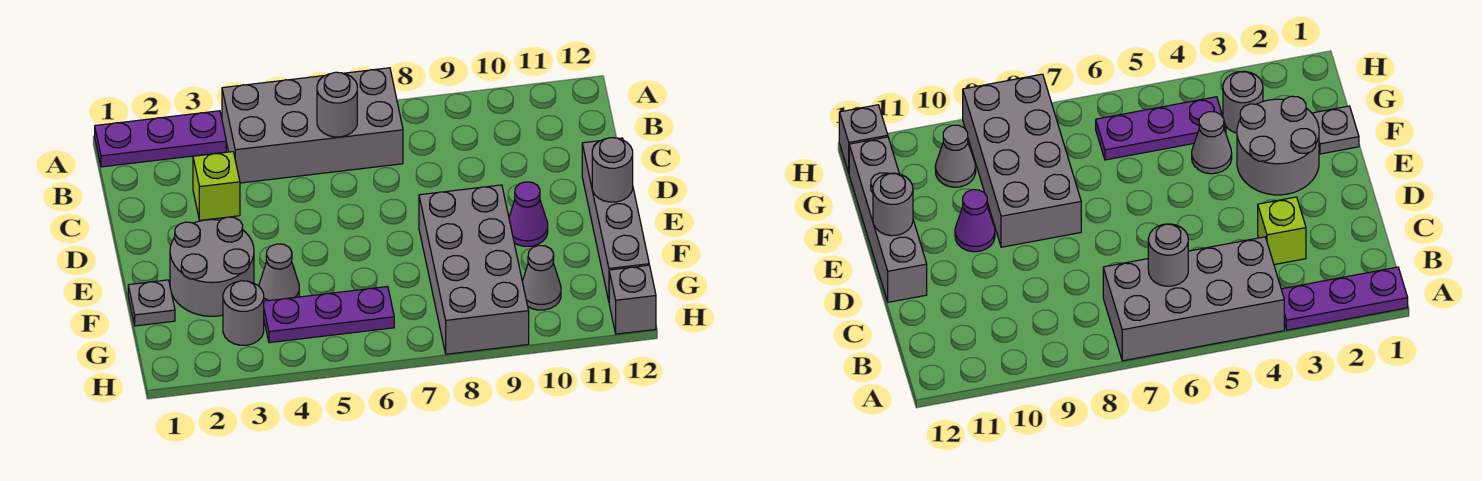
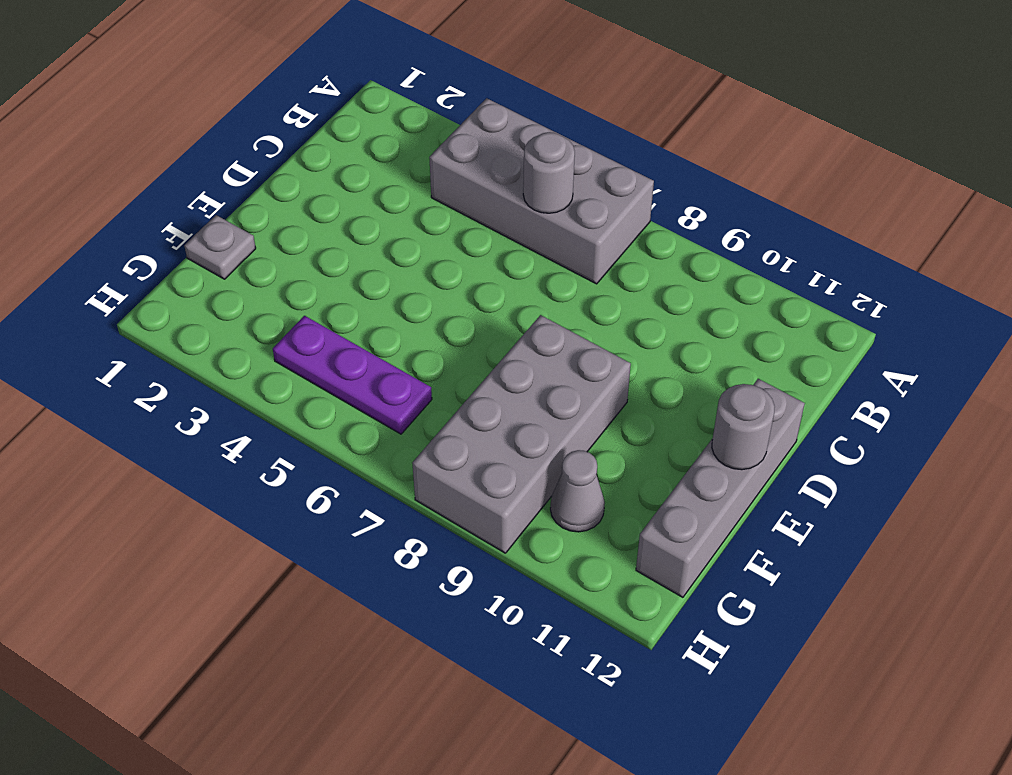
none -> purple plate A1:A3 level 1
none -> lime brick C3 level 1
none -> grey round brick E2:F3 level 1

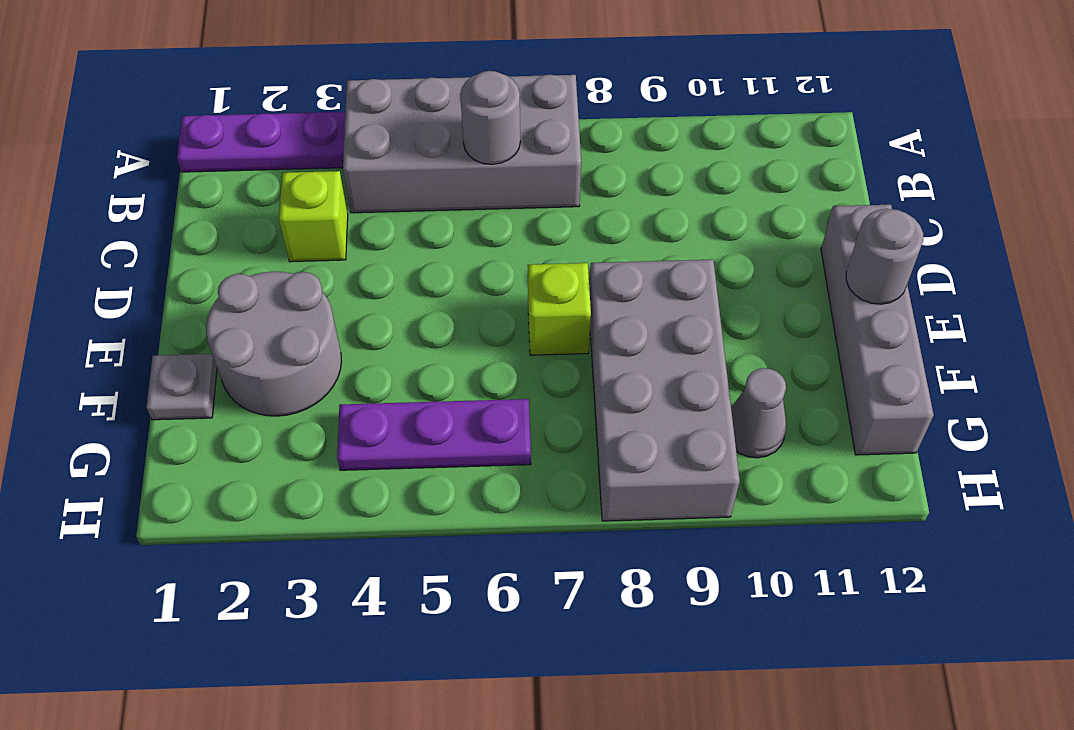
lime brick E7 level 1 -> none
none -> purple cone E10 level 1
none -> grey cone F4 level 1
none -> grey round brick G3 level 1

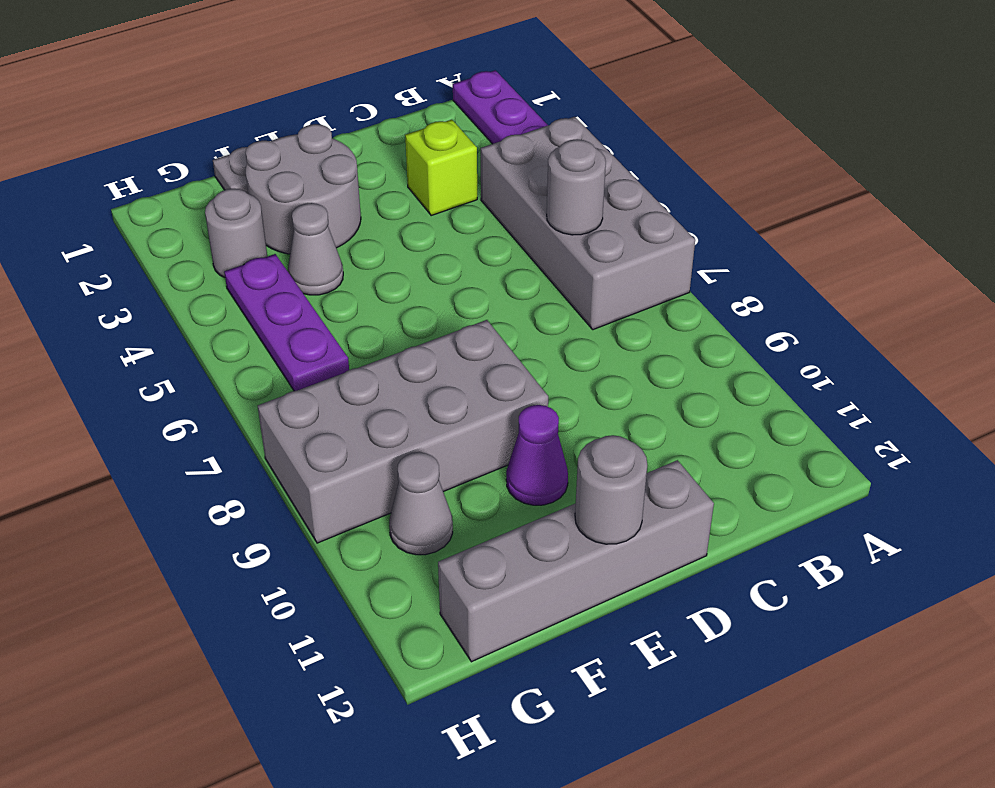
none -> grey brick H12 level 1

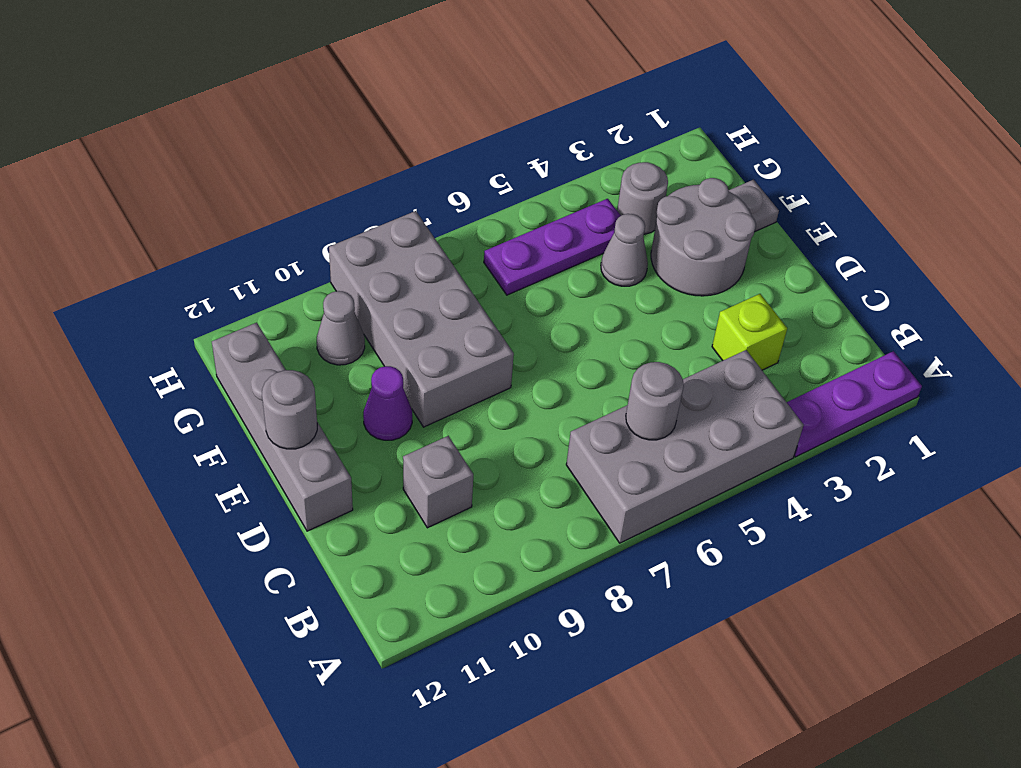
grey brick C10 level 1 -> grey brick H12 level 1

